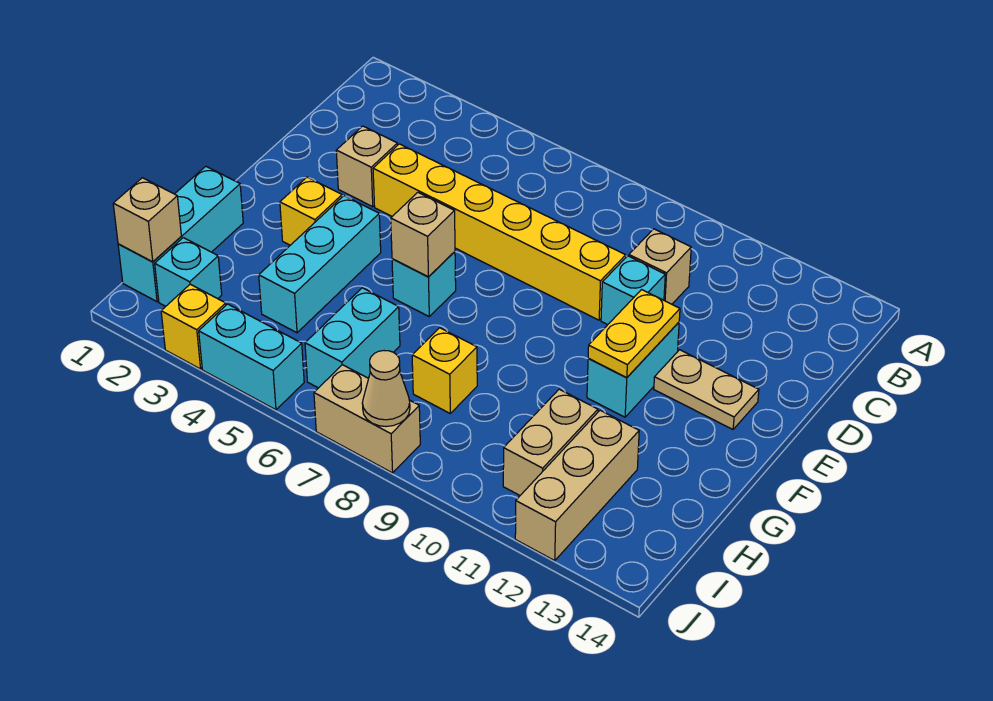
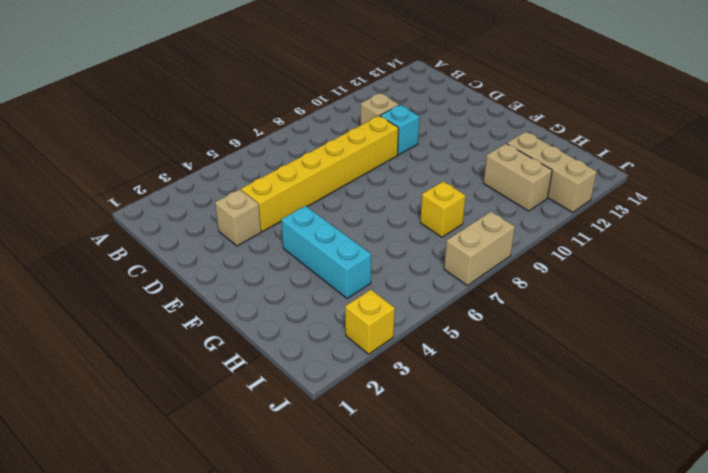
none -> cyan brick E11:F11 level 1
none -> tan plate E12:E13 level 1
none -> yellow brick F3 level 1

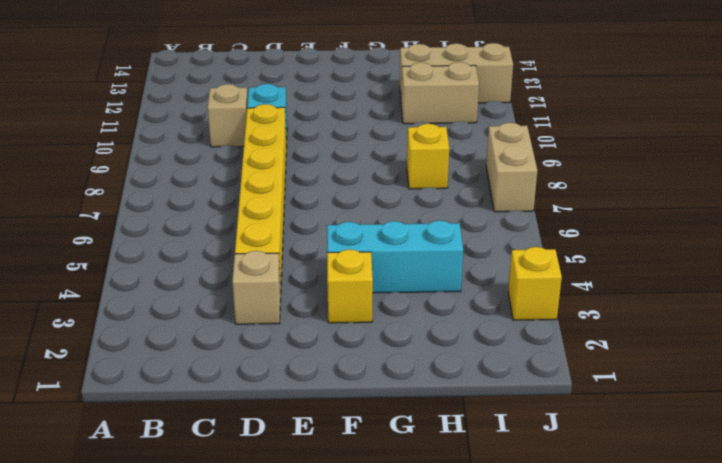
none -> cyan brick E11:F11 level 1
none -> tan plate E12:E13 level 1
none -> cyan brick F6 level 1

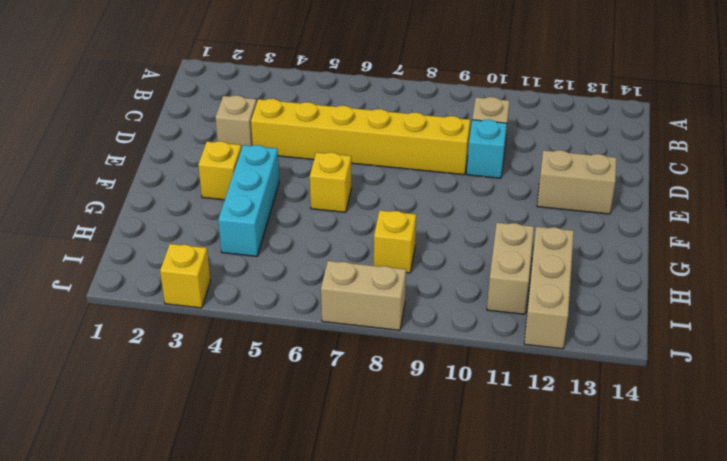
tan brick E12:E13 level 1 -> tan plate E12:E13 level 1
yellow brick F6 level 1 -> cyan brick F6 level 1
none -> cyan brick E11:F11 level 1
none -> cyan brick G1:I1 level 1
none -> cyan brick H6:I6 level 1

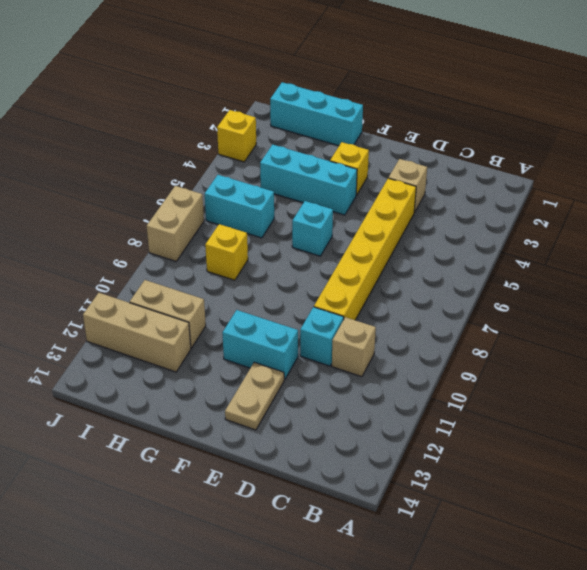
none -> cyan brick I2 level 1
none -> cyan brick J4:J5 level 1
none -> yellow plate E11:F11 level 2

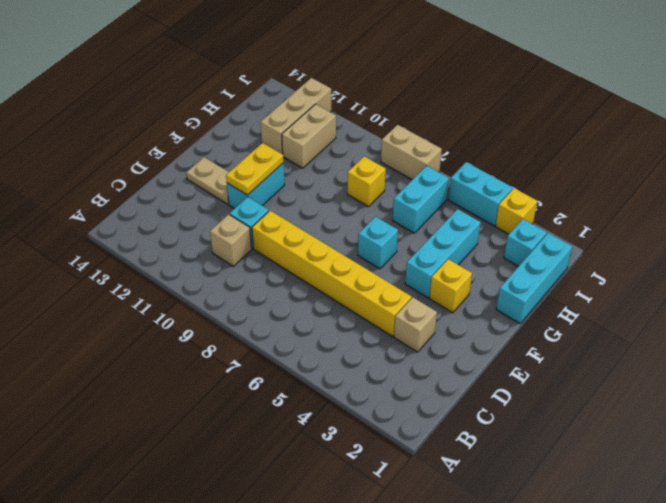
none -> tan brick F6 level 2
none -> tan brick I1 level 2
none -> tan cone J8 level 2

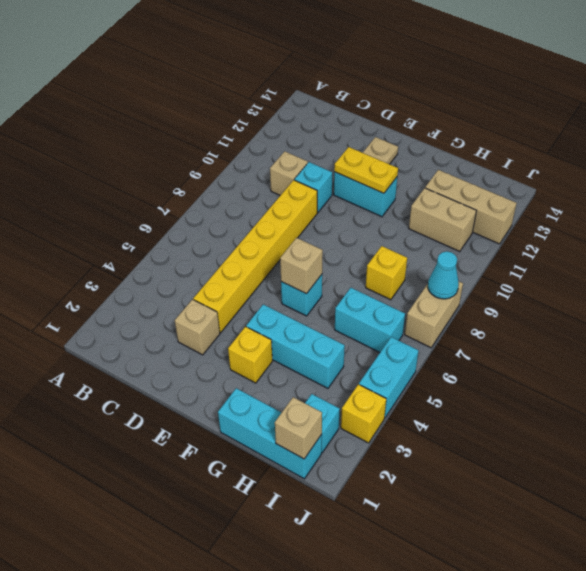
cyan cone J8 level 2 -> tan cone J8 level 2

